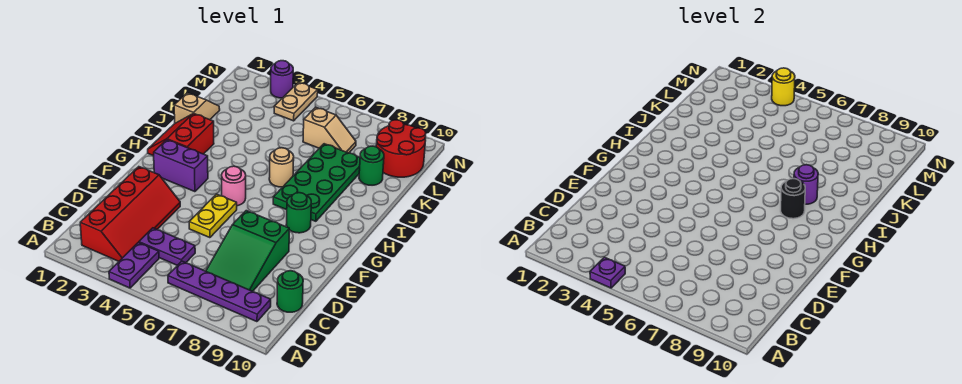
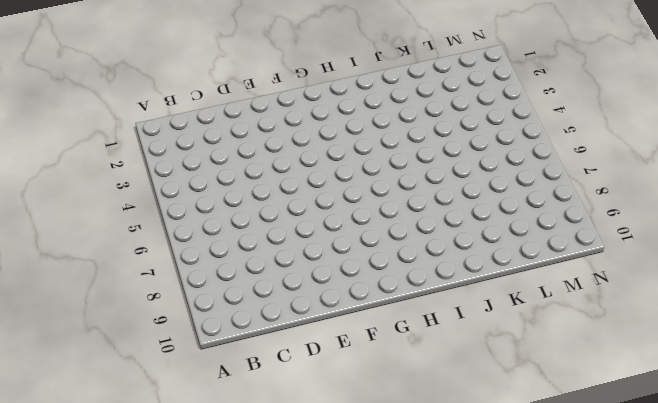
none -> purple plate A4:B4 level 1
none -> red slope B2:E3 level 1 top 2
none -> purple plate B6:B9 level 1

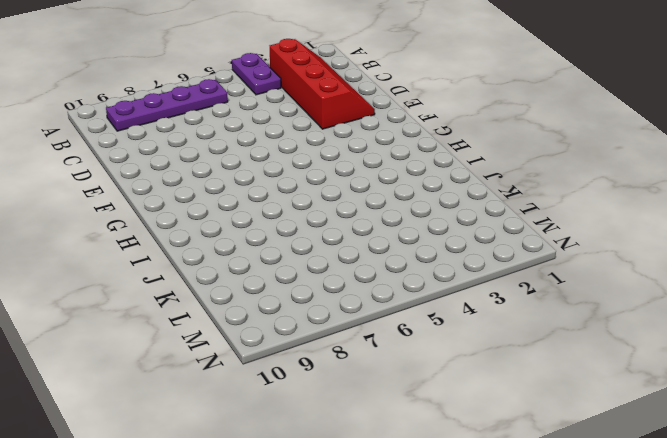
red slope B2:E3 level 1 top 3 -> red slope B2:E3 level 1 top 2
none -> purple plate C4:C5 level 1
none -> green slope C7:E8 level 1 top E
none -> green round brick C10 level 1

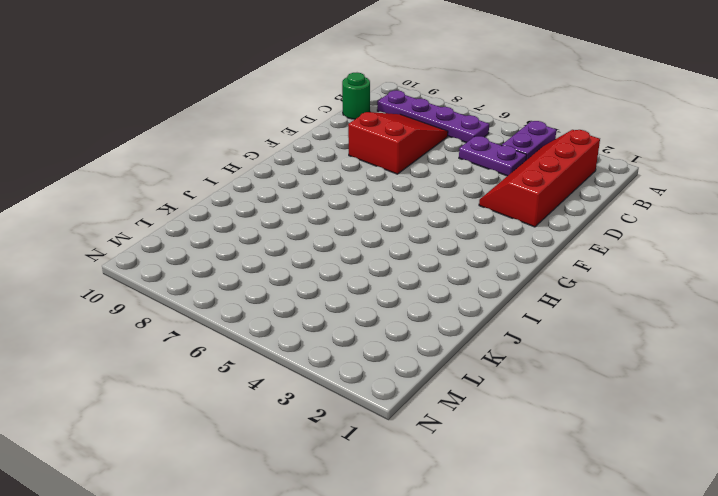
red slope C7:E8 level 1 top E -> green slope C7:E8 level 1 top E
none -> yellow plate E5:F5 level 1
none -> purple brick G2:G3 level 1
none -> pink round brick G5 level 1

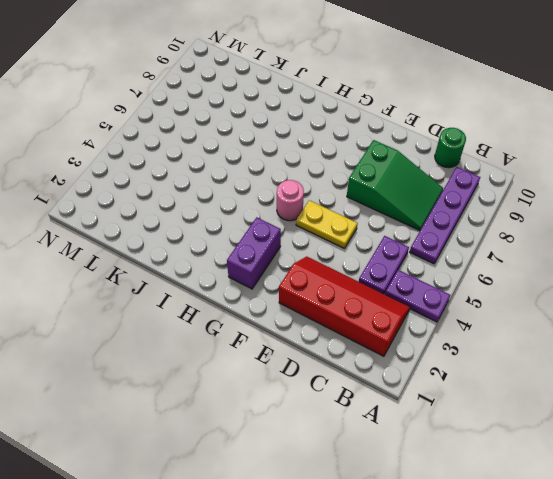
none -> green round brick G8 level 1
none -> red slope H1:I2 level 1 top 2
none -> green plate H7:K8 level 1

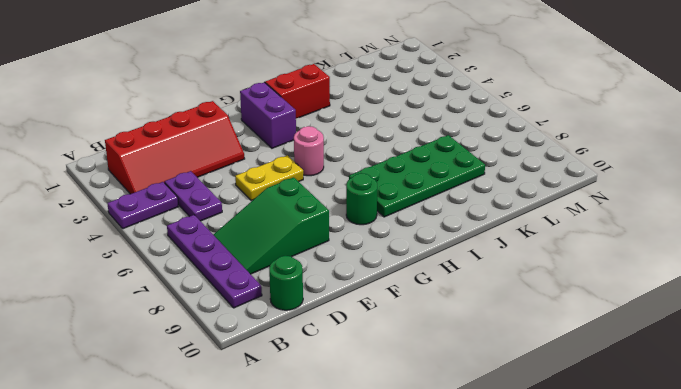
none -> tan round brick I6 level 1
none -> tan slope J1:K1 level 1 top J
none -> green round brick K9 level 1

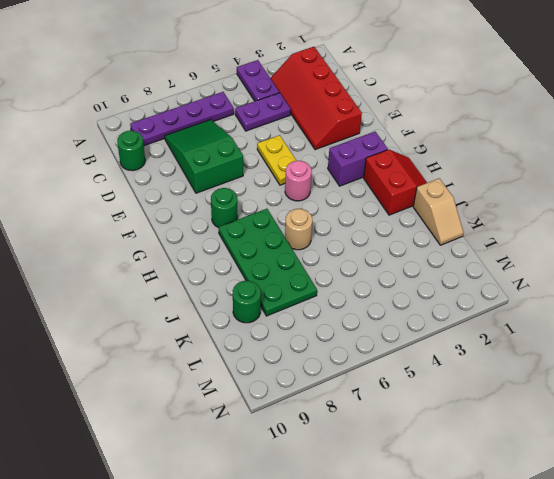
none -> tan slope L6:L7 level 1 top 6
none -> red round brick L9:M10 level 1
none -> tan plate M4:N4 level 1

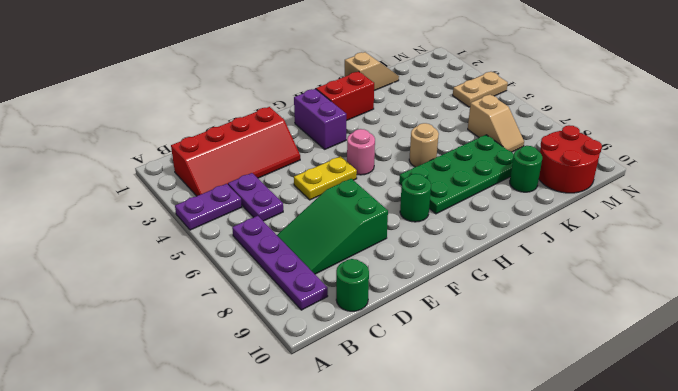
none -> purple round brick N3 level 1
none -> purple plate A4 level 2
none -> black round brick H8 level 2

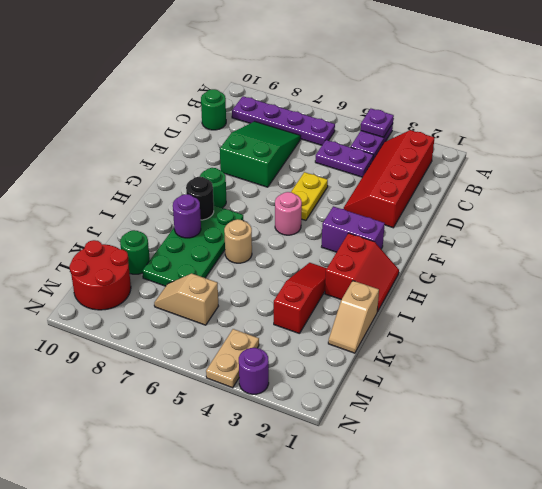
red slope I3:K3 level 1 top K -> none
none -> yellow round brick N4 level 2

